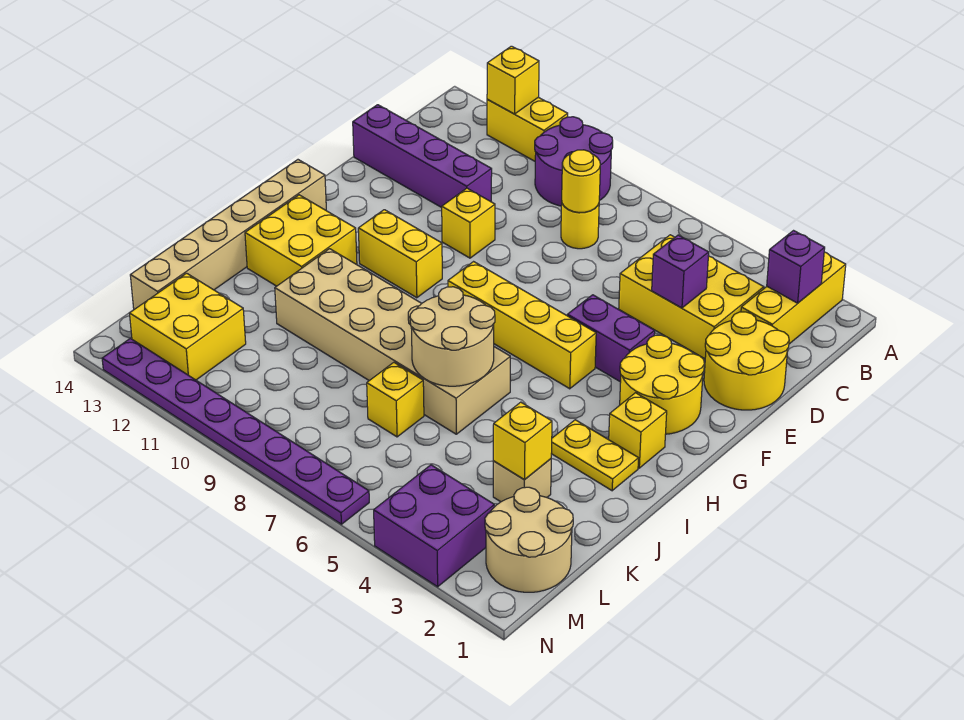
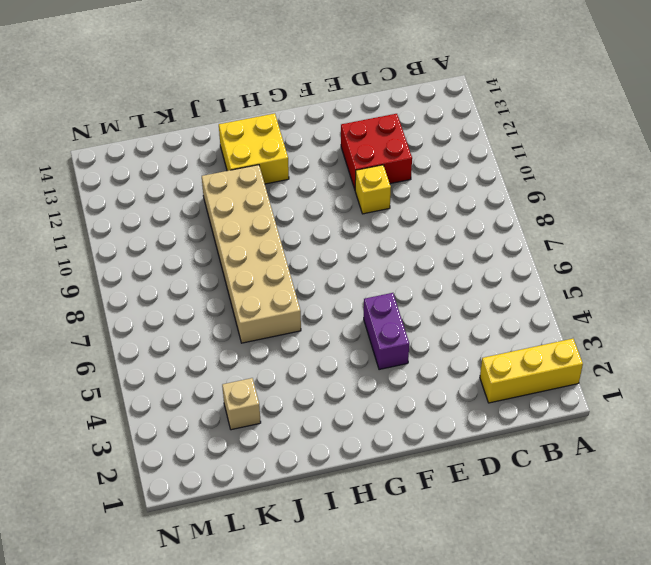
red brick D11:E12 level 1 -> purple brick D11:D14 level 1
none -> purple round brick A9:B10 level 1
none -> yellow brick A11:A12 level 1
none -> yellow brick C3:D5 level 1

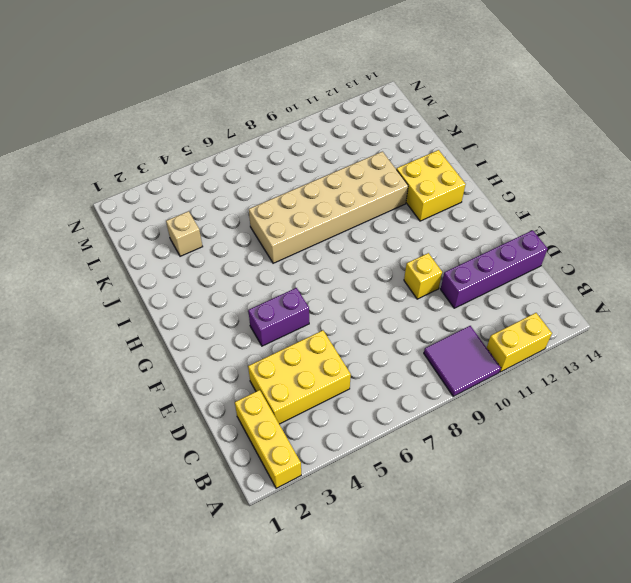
purple tile A9:B10 level 1 -> purple round brick A9:B10 level 1
none -> yellow round brick C8 level 1
none -> yellow round brick D1:E2 level 1
none -> yellow round brick F2:G3 level 1

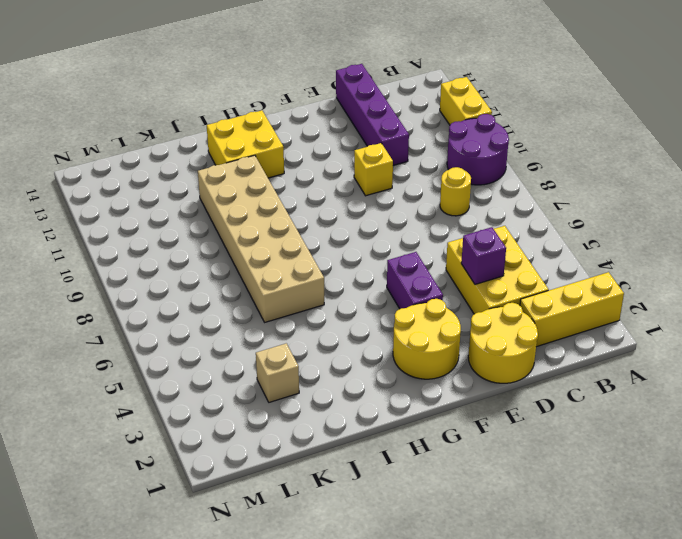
none -> yellow brick G5:G8 level 1
none -> yellow brick G10:G11 level 1
none -> tan brick G14:L14 level 1

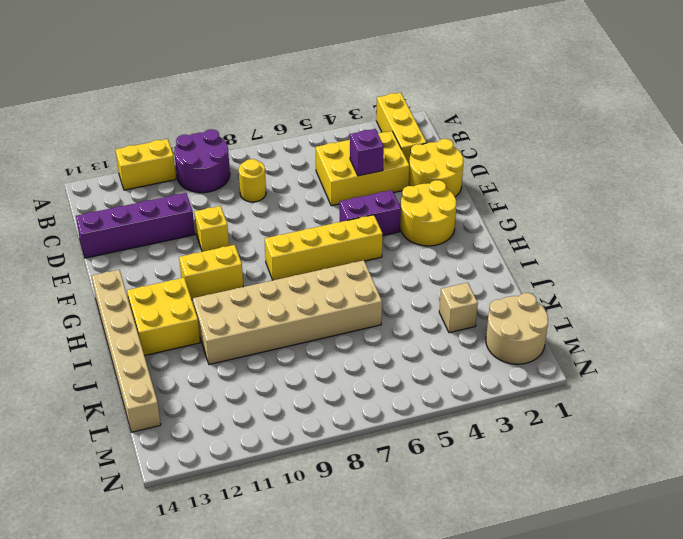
none -> yellow brick H2 level 1
none -> yellow plate I2:I3 level 1
none -> yellow brick K7 level 1

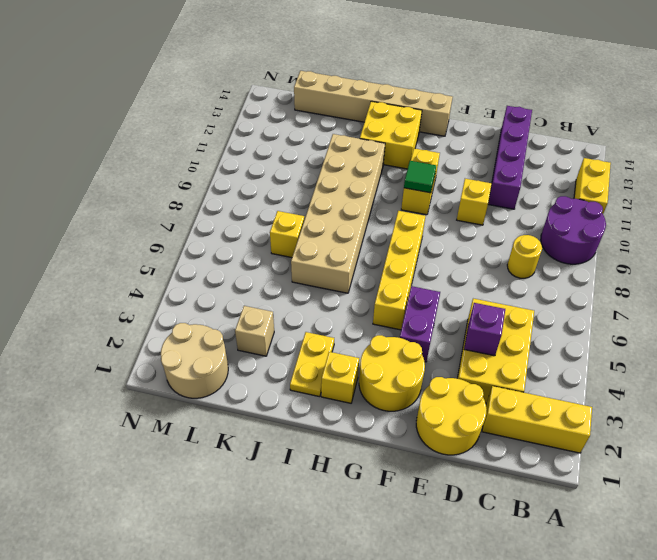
green tile G10 level 2 -> none
none -> yellow brick L12:M13 level 1
none -> purple brick M3:N4 level 1
none -> purple plate N6:N13 level 1

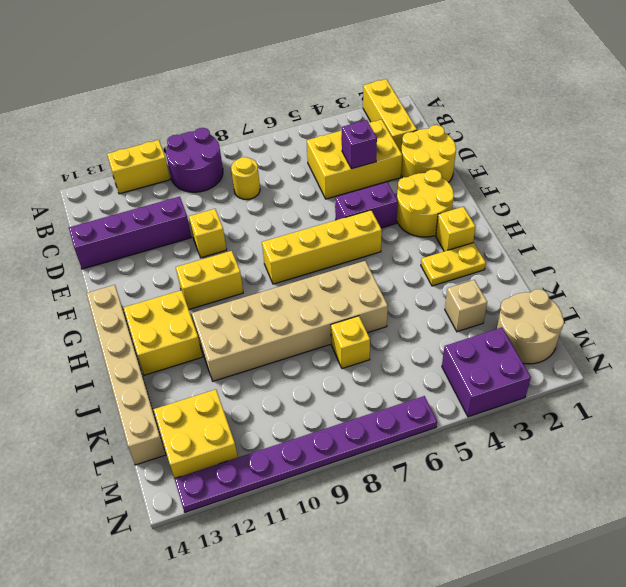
none -> yellow brick A12 level 2
none -> purple brick B2 level 2
none -> yellow round brick C8 level 2

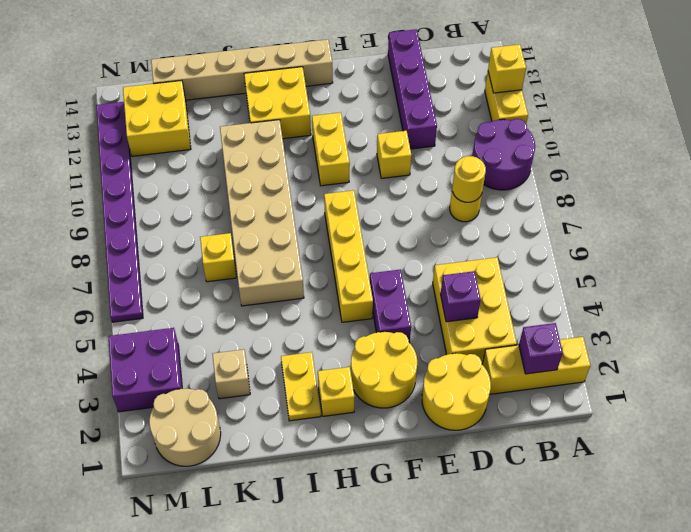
none -> tan round brick I6:J7 level 2
none -> yellow brick K3 level 2

